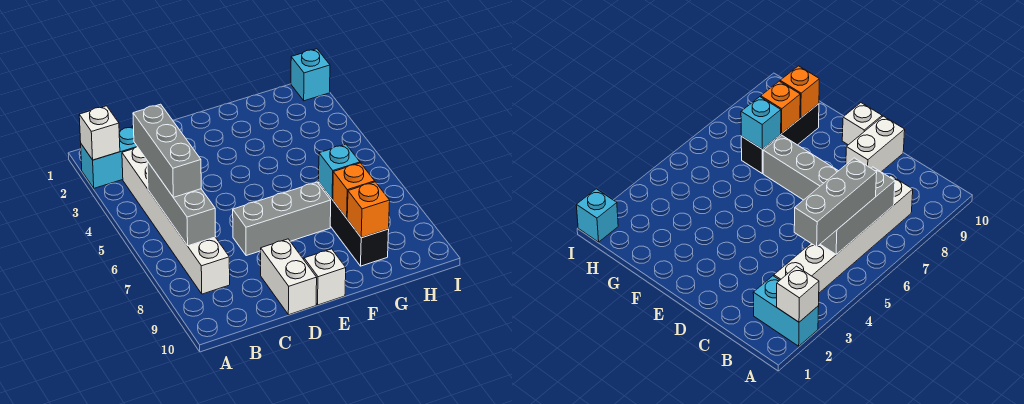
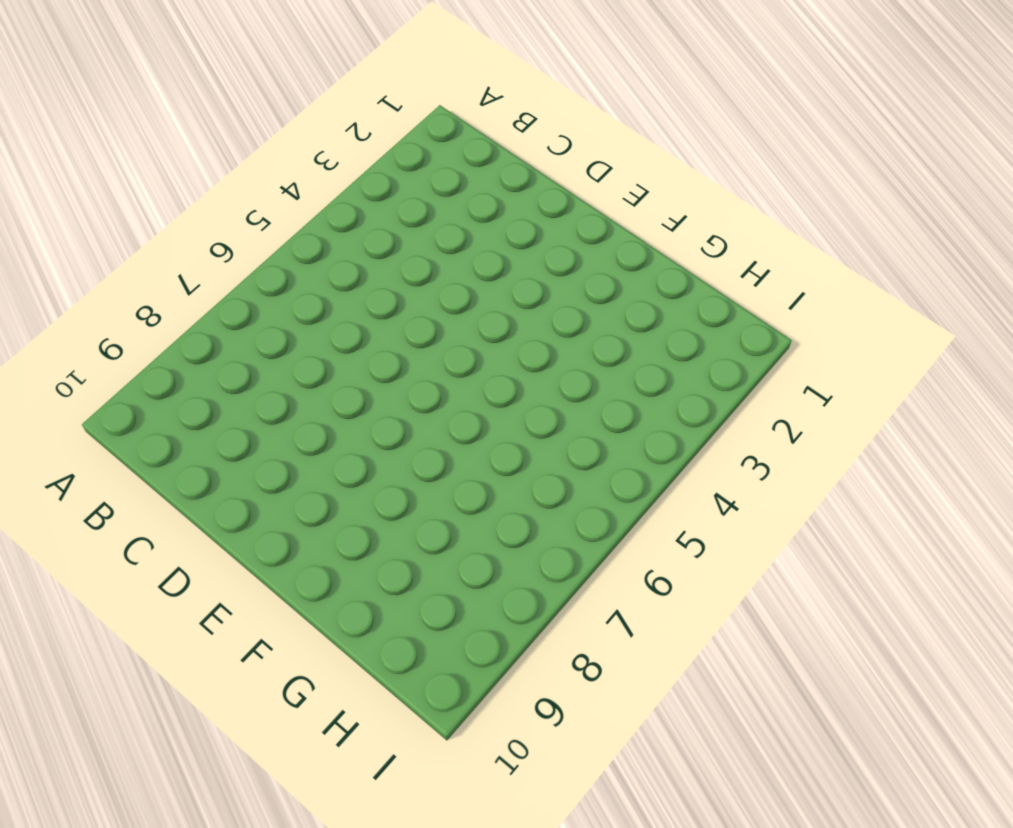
none -> cyan brick A2:B2 level 1
none -> white brick B3:B8 level 1
none -> grey brick D7:F7 level 1

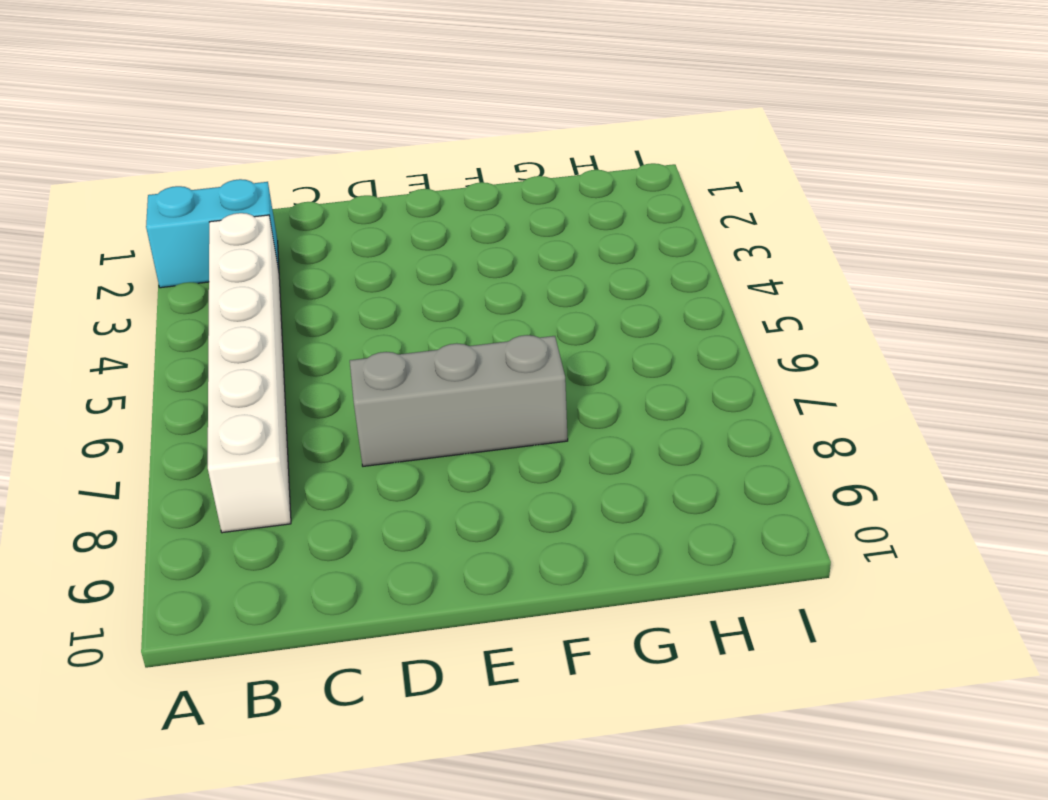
none -> white brick D9:D10 level 1
none -> white brick E10 level 1
none -> black brick G7:G9 level 1

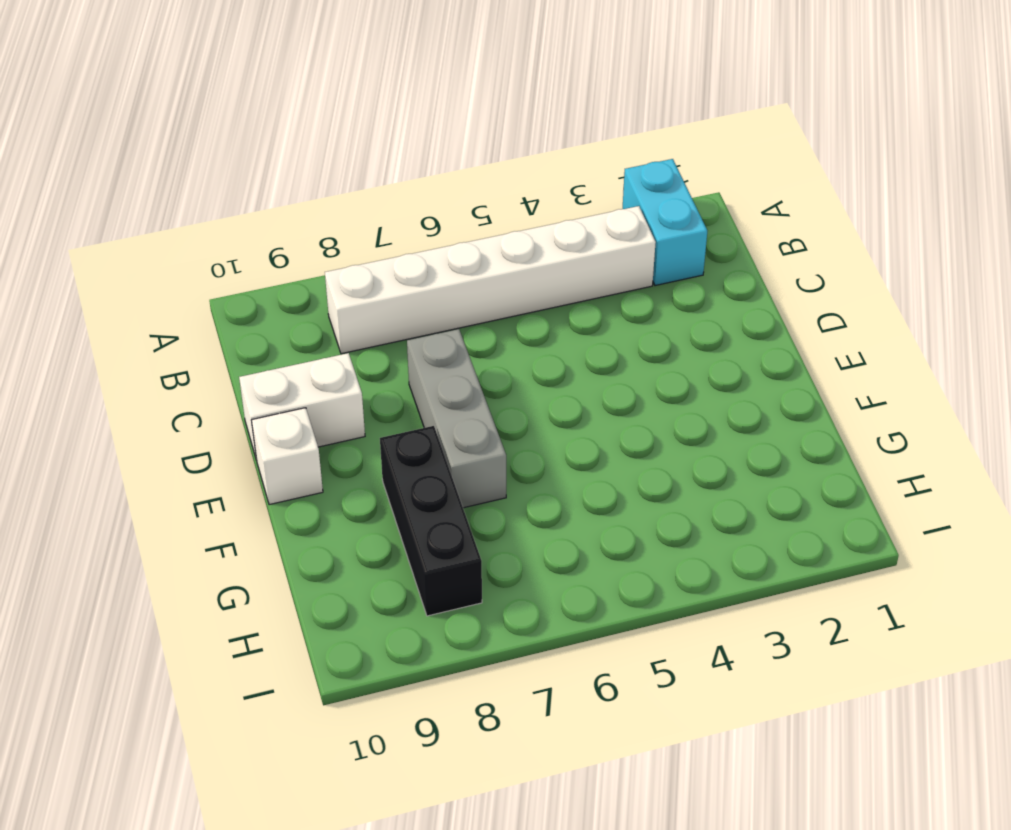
black brick F8:H8 level 1 -> black brick G7:G9 level 1
none -> cyan brick I1 level 1
none -> white brick A2 level 2
none -> grey brick B5:B7 level 2

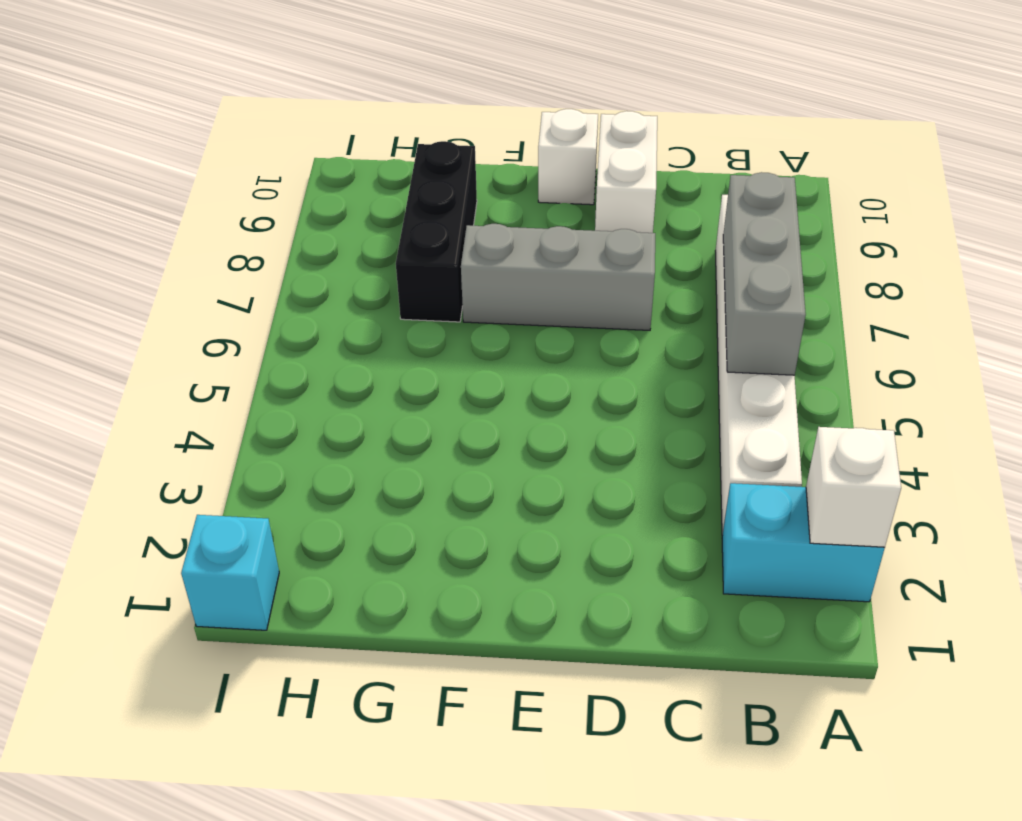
none -> cyan brick G7 level 2
none -> orange brick G8 level 2
none -> orange brick G9 level 2

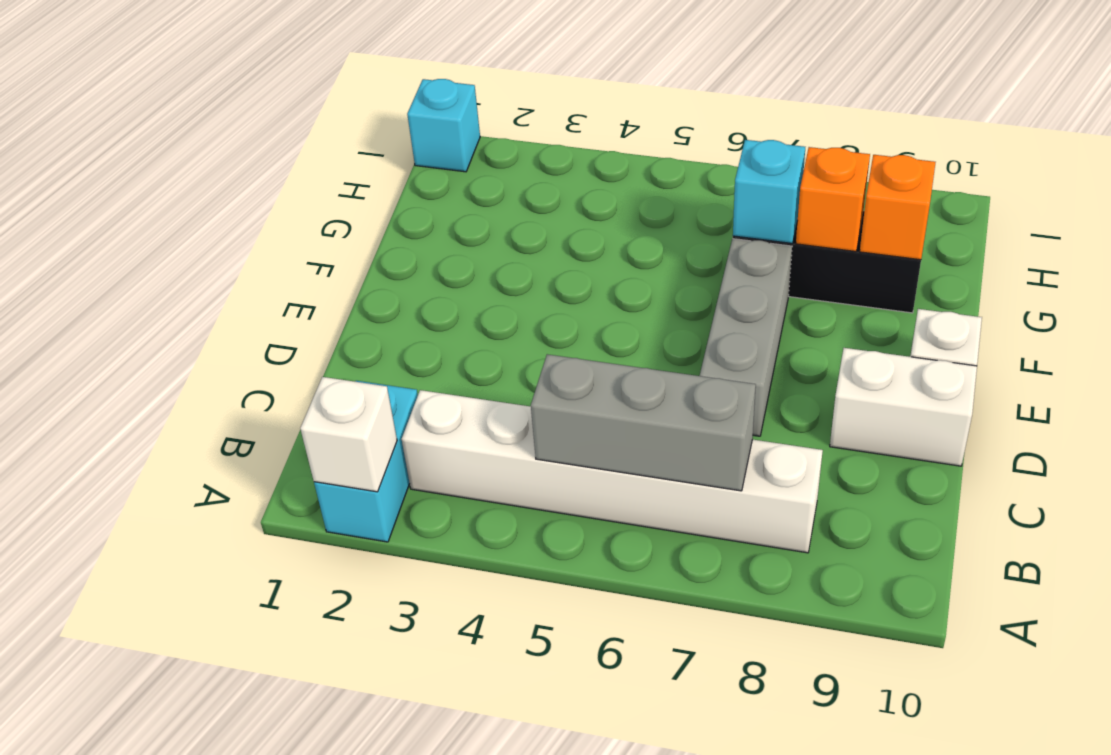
none -> grey brick B4:B6 level 3

